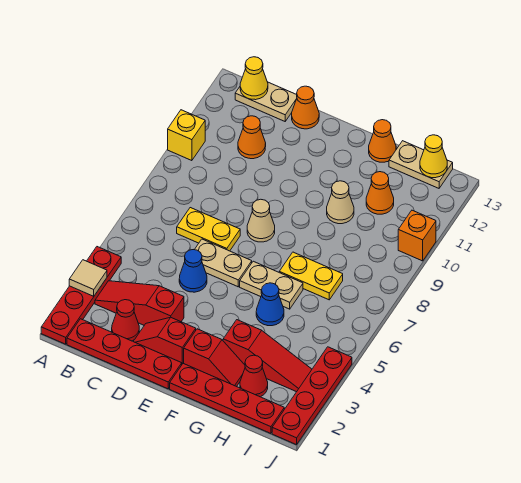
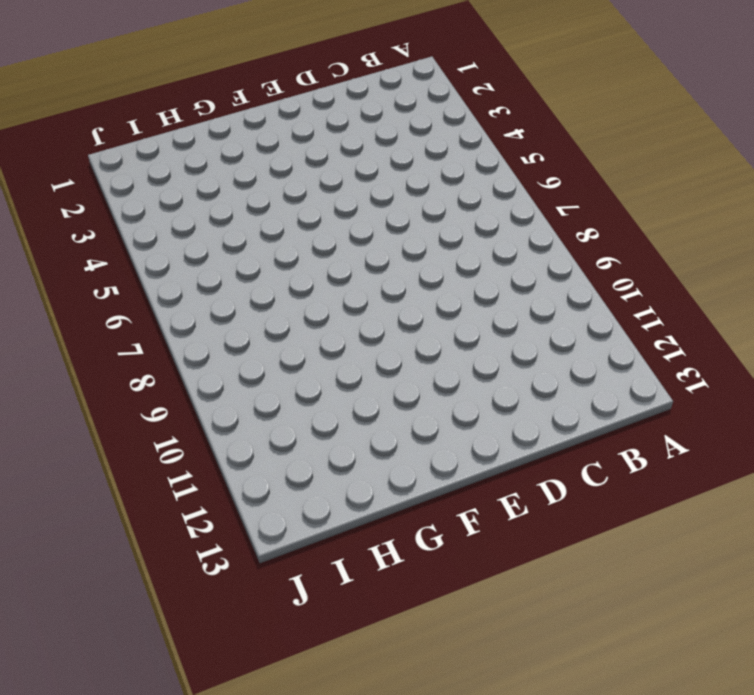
none -> red plate A1:A4 level 1
none -> yellow brick A10 level 1
none -> red plate B1:E1 level 1

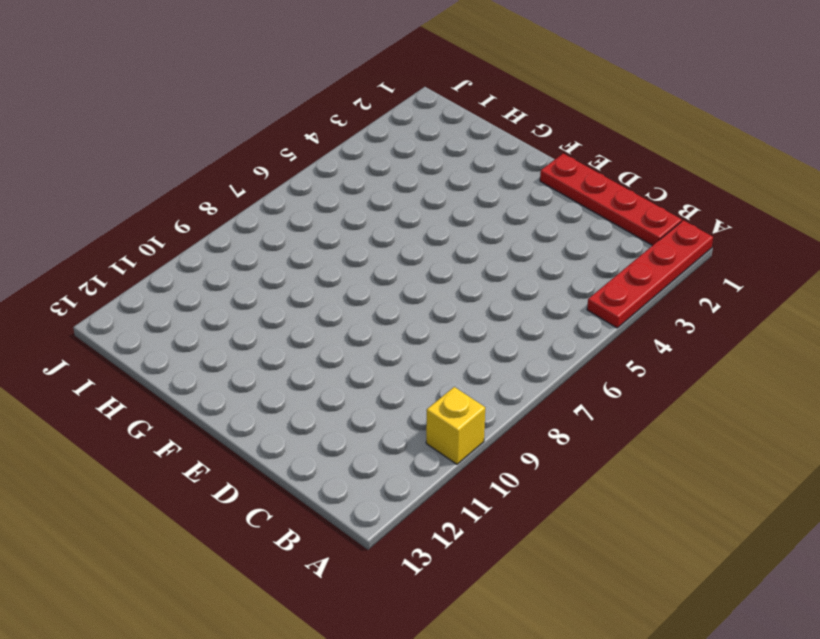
none -> red slope B3:D3 level 1 top D
none -> tan plate B13:C13 level 1
none -> red cone C2 level 1

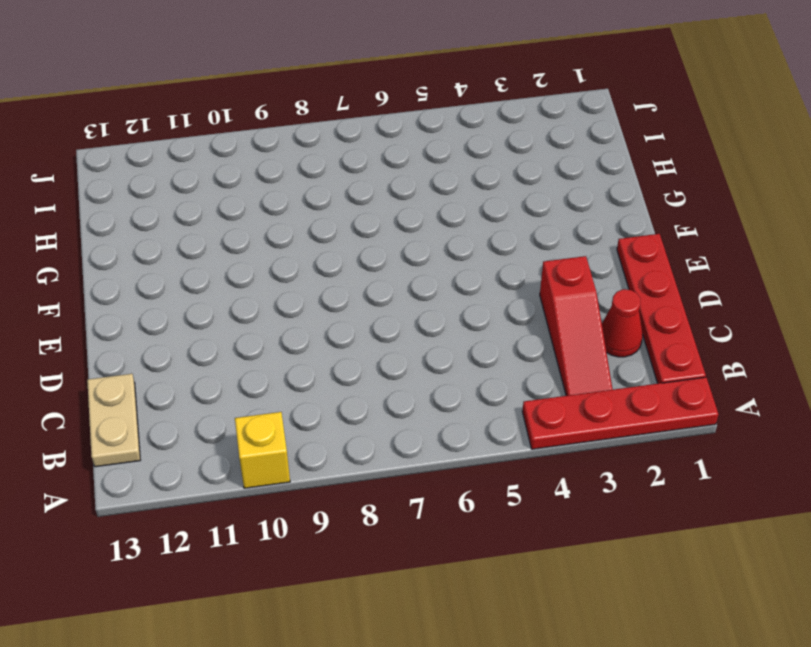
none -> yellow plate C7:D7 level 1
none -> orange cone C11 level 1
none -> red slope D2:E2 level 1 top E

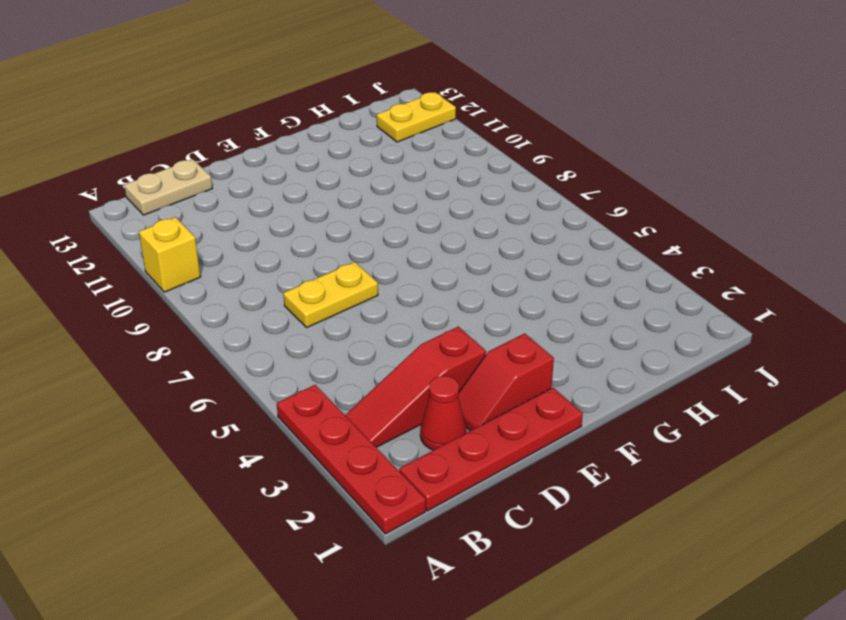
yellow plate I12:J12 level 1 -> yellow plate G7:H7 level 1
none -> orange cone C11 level 1
none -> blue cone D5 level 1
none -> tan plate D6:E6 level 1

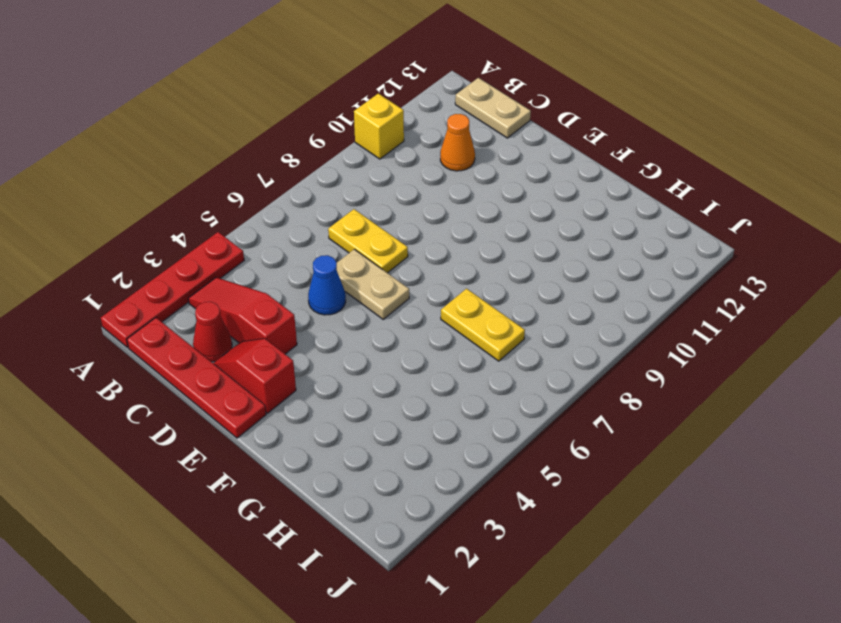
none -> orange cone D13 level 1
none -> tan cone E8 level 1
none -> red plate F1:I1 level 1

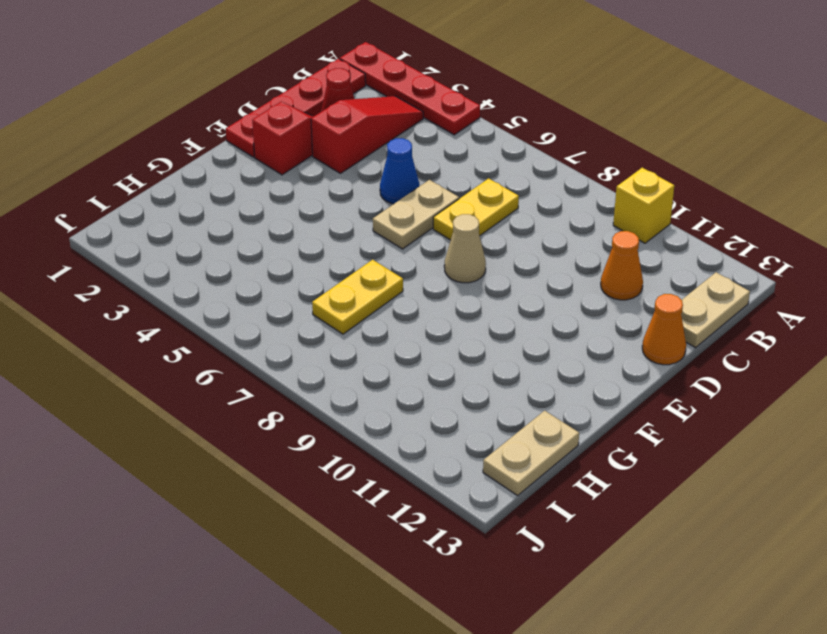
none -> red plate F1:I1 level 1
none -> red slope F2:G2 level 1 top F
none -> tan plate F6:G6 level 1

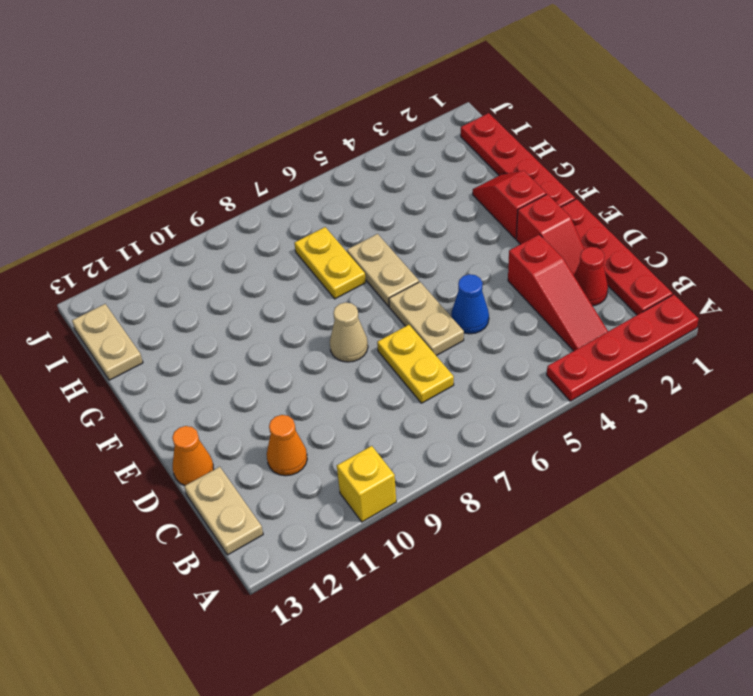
none -> red slope G3:I3 level 1 top G
none -> blue cone G5 level 1
none -> tan cone G10 level 1

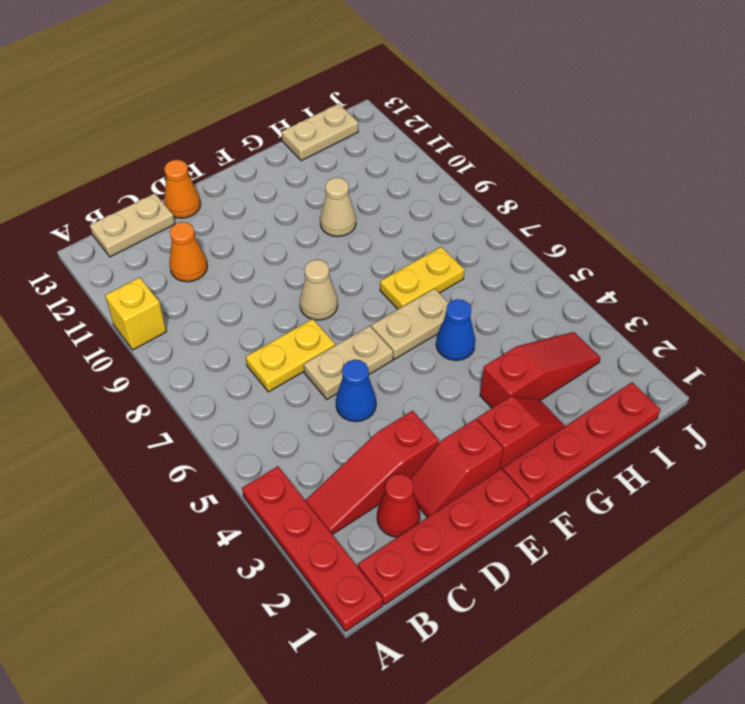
none -> orange cone G13 level 1
none -> red cone H2 level 1
none -> orange cone H11 level 1

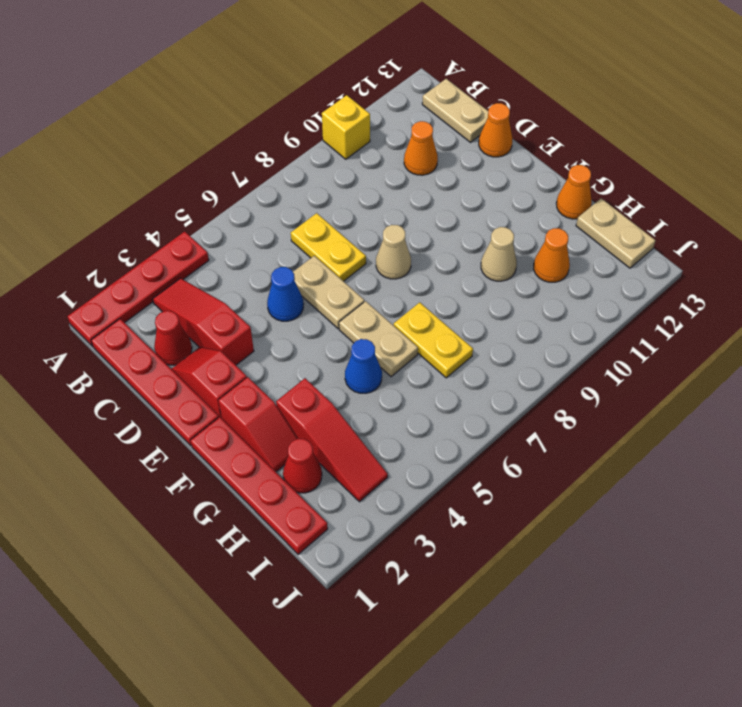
none -> red plate J1:J4 level 1
none -> orange brick J10 level 1
none -> tan tile A3 level 2

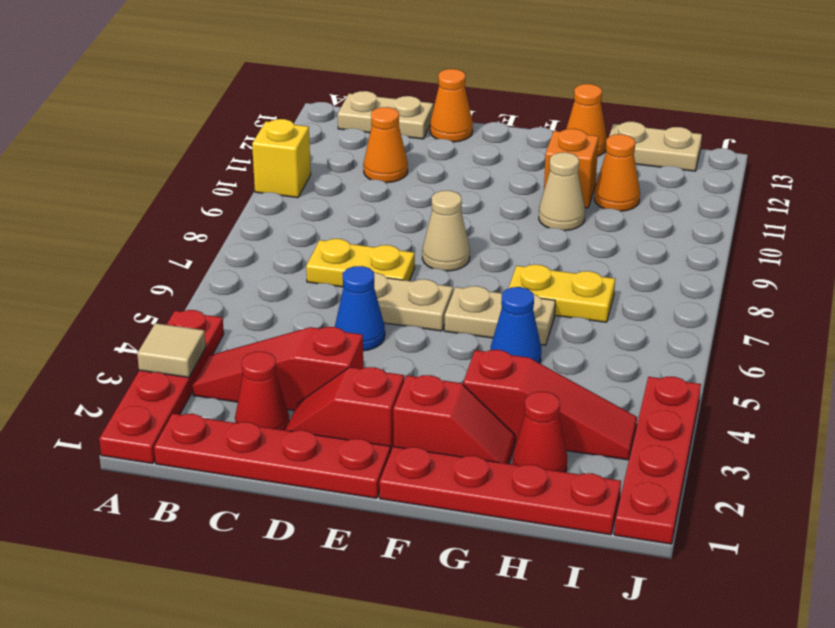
orange brick G11 level 1 -> orange brick J10 level 1
none -> yellow cone B13 level 2
none -> yellow cone I13 level 2

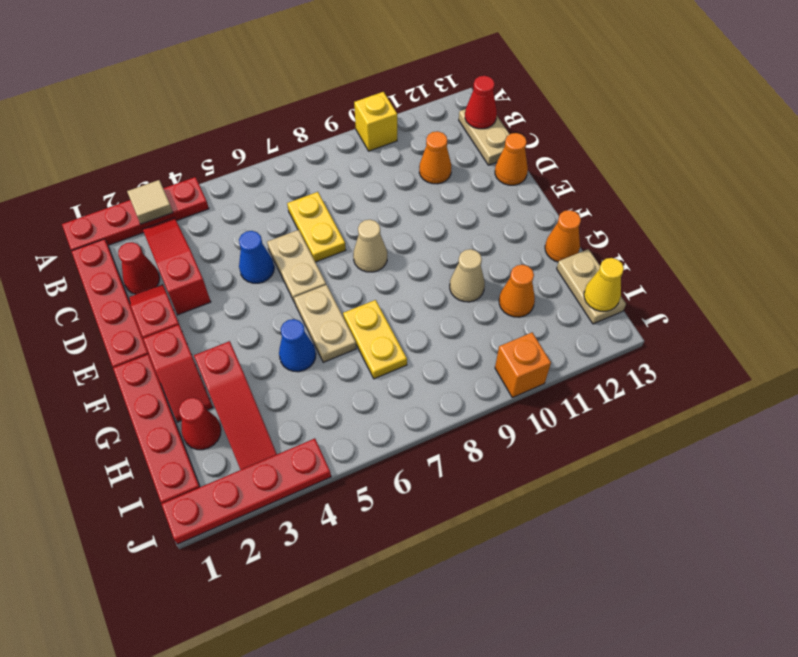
red cone B13 level 2 -> yellow cone B13 level 2

